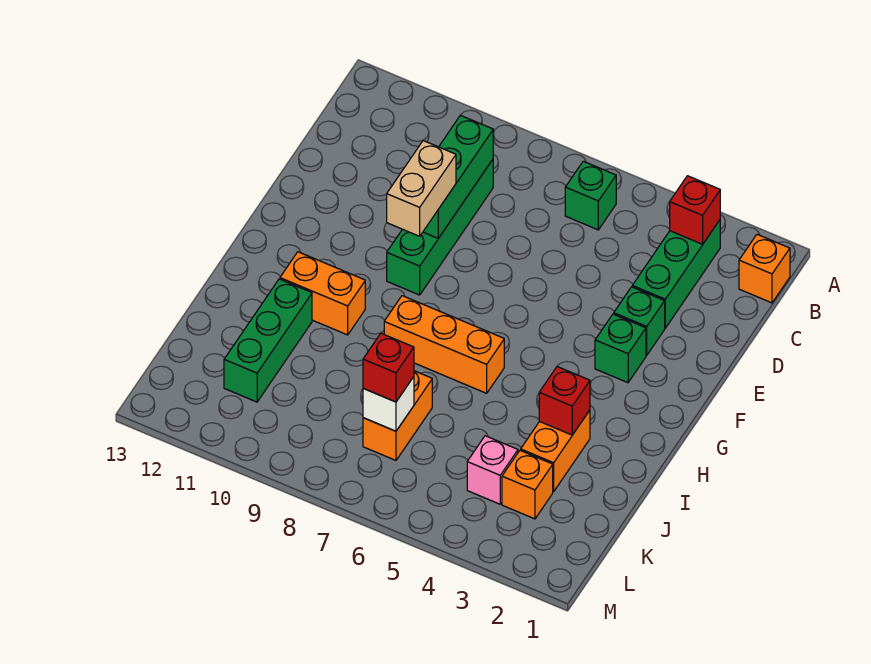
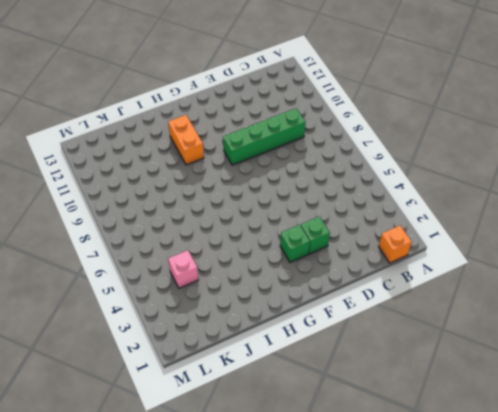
none -> green brick B3:D3 level 1
none -> green brick B6 level 1
none -> orange brick H6:H8 level 1

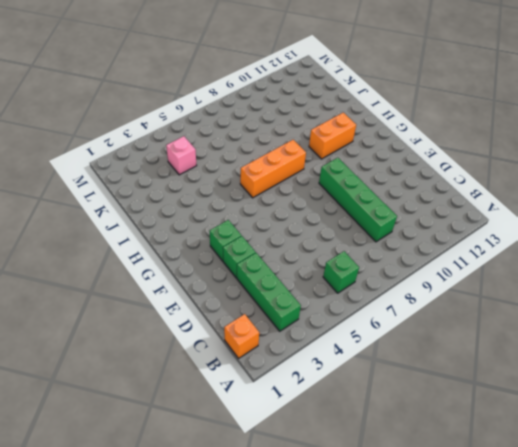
none -> orange brick I3:J3 level 1
none -> green brick I11:K11 level 1
none -> orange brick J7:K7 level 1

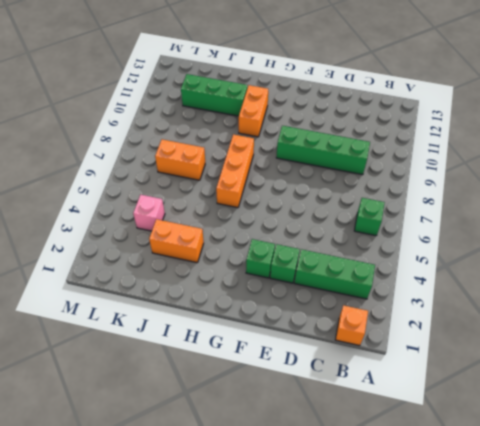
none -> orange brick K3 level 1
none -> red brick B3 level 2
none -> green brick C9:E9 level 2

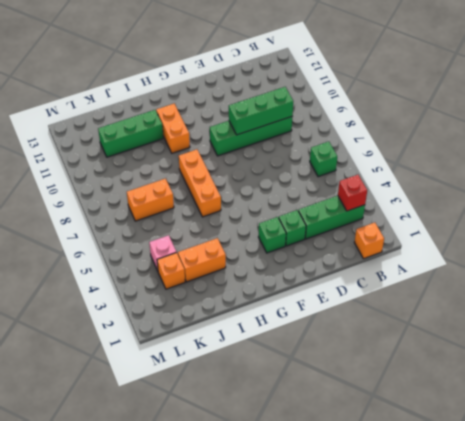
none -> red brick I3 level 2
none -> white brick K7 level 2
none -> tan brick E9:F9 level 3

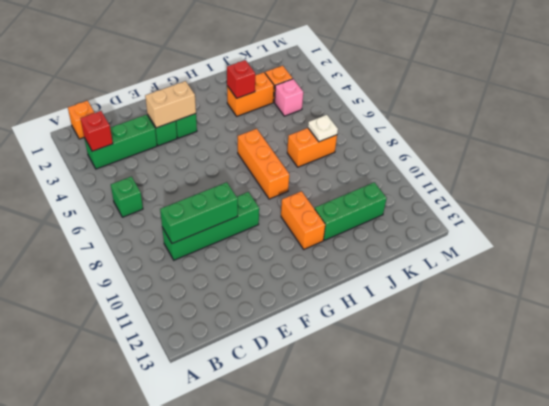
tan brick E3:F3 level 2 -> tan brick E9:F9 level 3
white plate K7 level 2 -> white brick K7 level 2
none -> red brick K7 level 3

